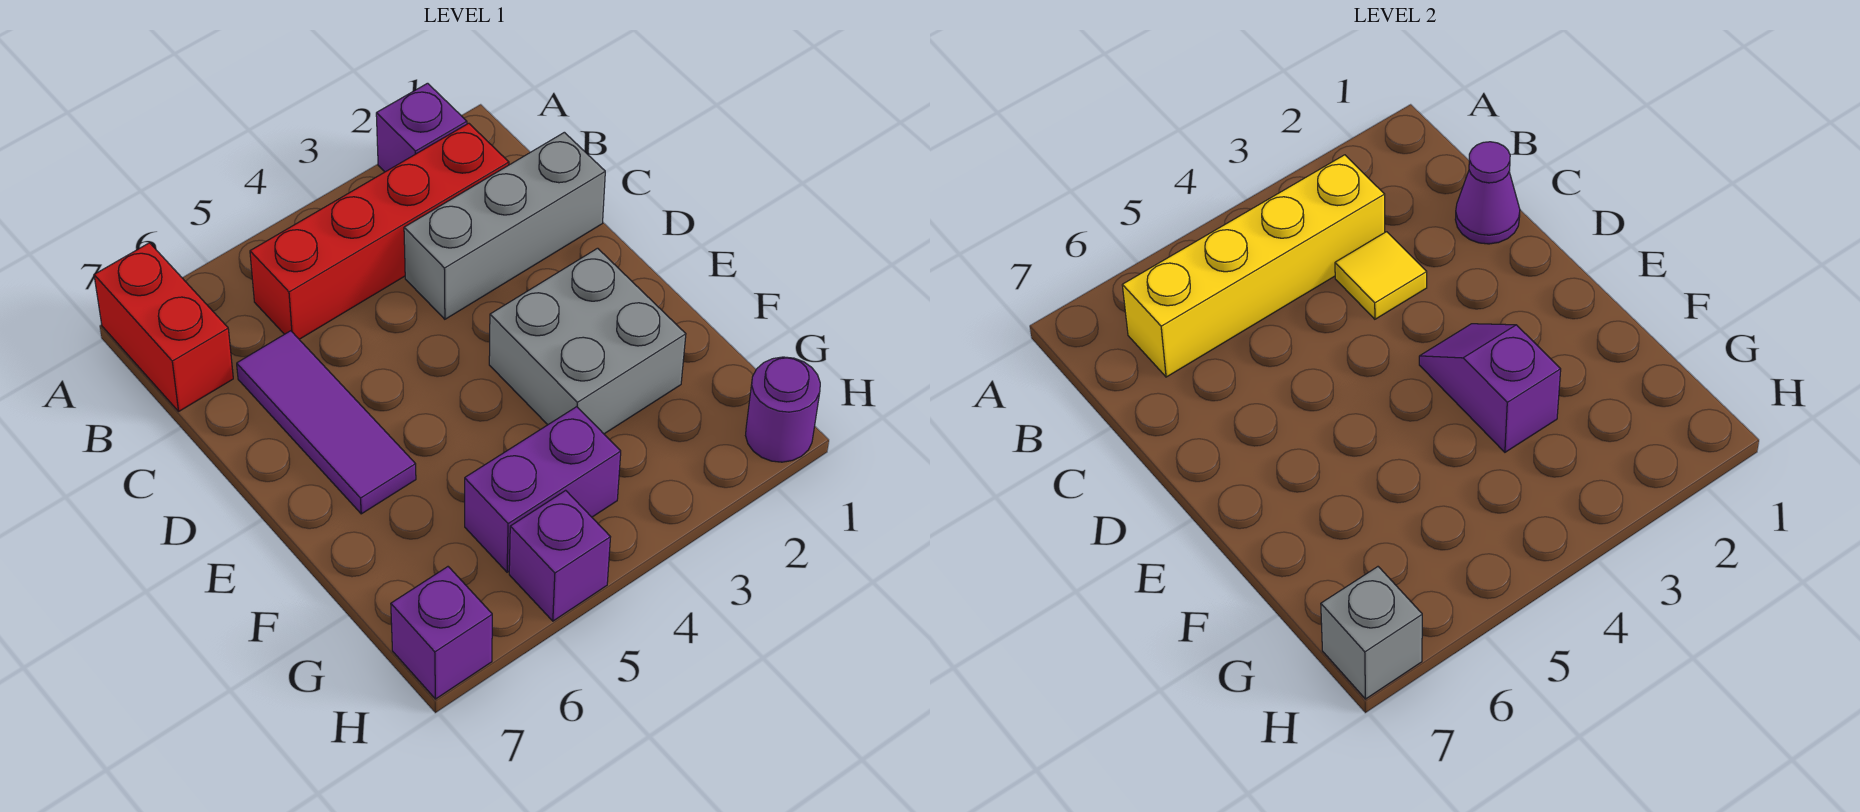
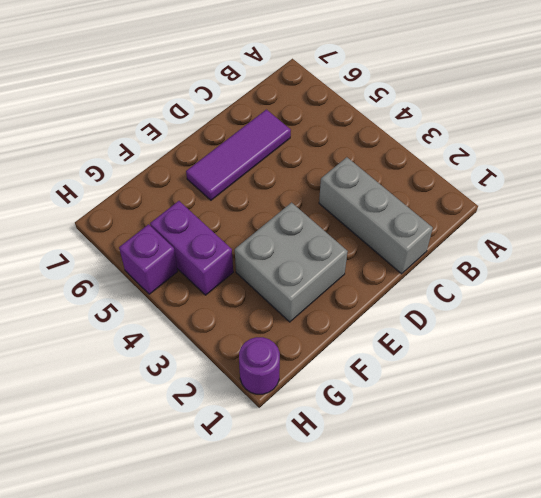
none -> purple brick A2 level 1
none -> red brick A7:B7 level 1
none -> red brick B2:B5 level 1

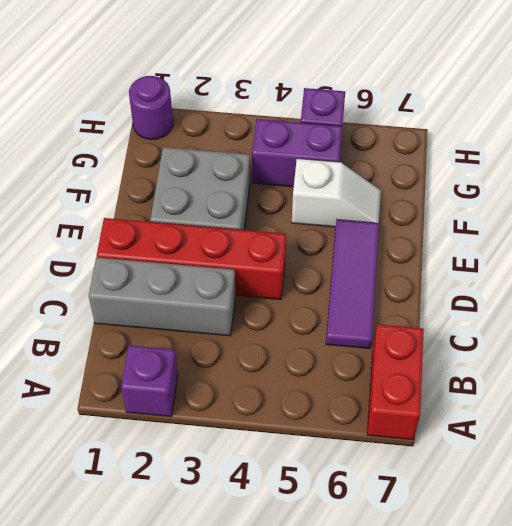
red brick D1:D4 level 1 -> red brick B2:B5 level 1
white slope F5:F6 level 1 top 5 -> none
none -> purple brick H7 level 1
none -> yellow brick B3:B6 level 2
none -> purple cone C1 level 2

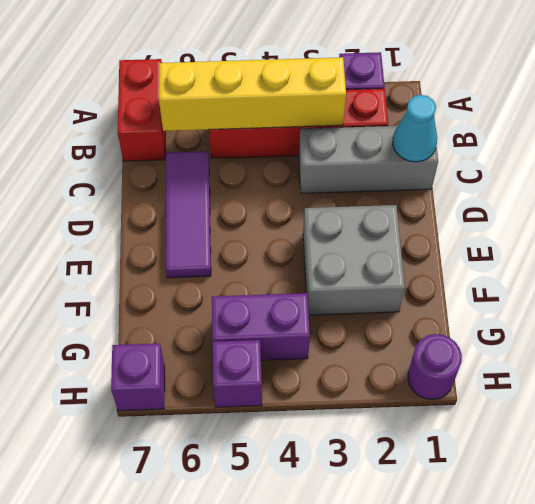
cyan cone C1 level 2 -> purple cone C1 level 2
none -> yellow tile C3 level 2
none -> purple slope E3:F3 level 2 top F
none -> grey brick H7 level 2

